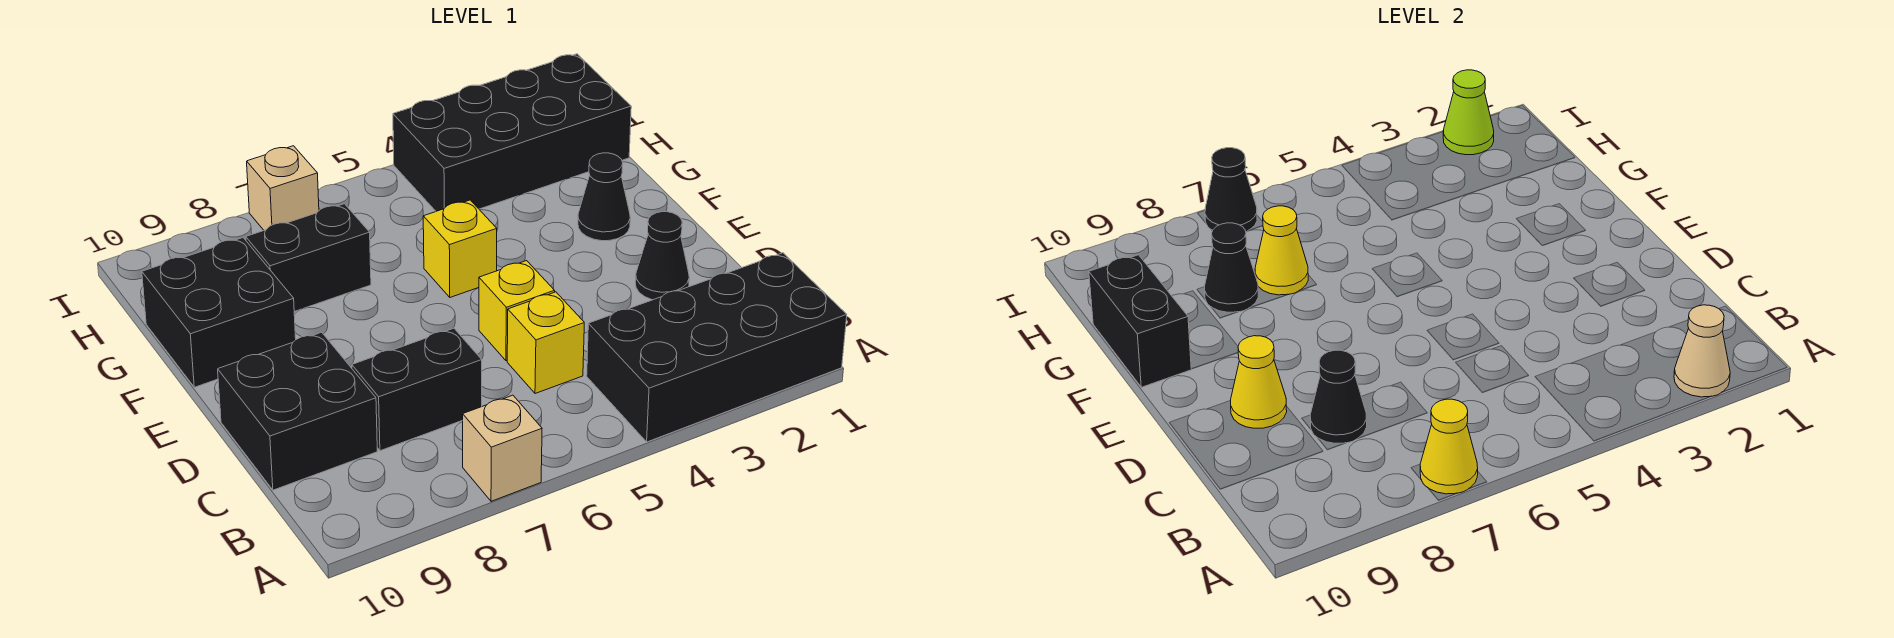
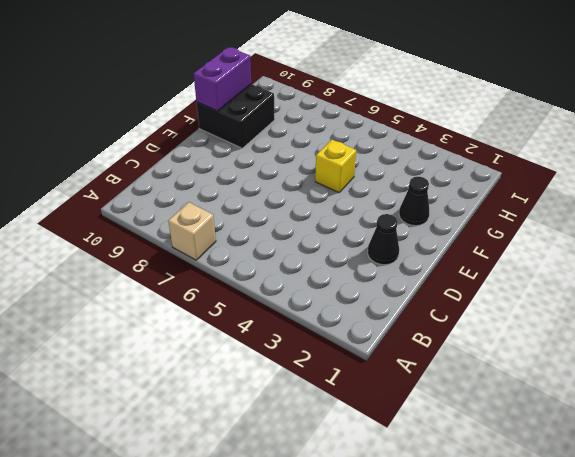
purple brick F10:G10 level 2 -> black brick F10:G10 level 2
none -> black brick A1:B4 level 1
none -> yellow brick C5 level 1
none -> black brick C7:C8 level 1

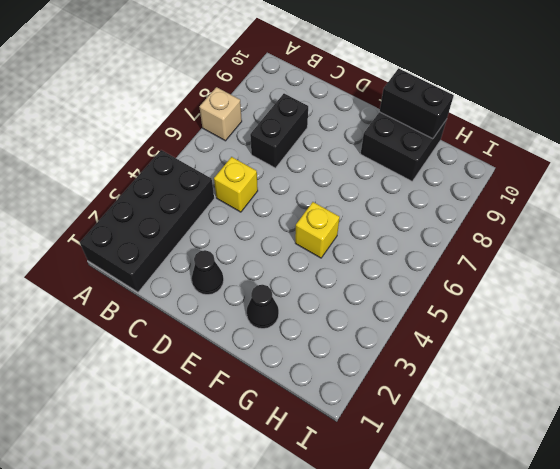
none -> black brick C9:D10 level 1
none -> yellow brick D5 level 1
none -> black brick G7:G8 level 1

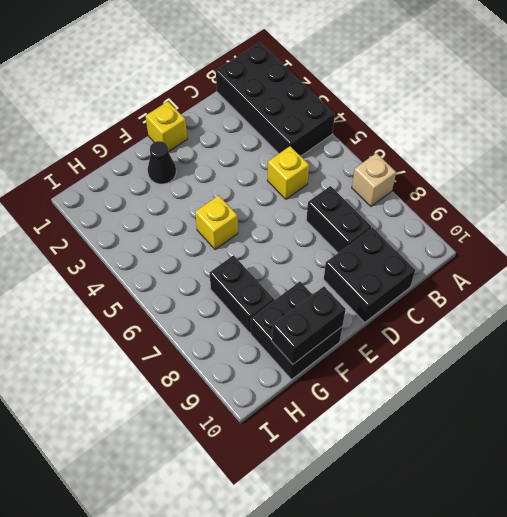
yellow brick E1 level 1 -> yellow brick D5 level 1
none -> black cone D2 level 1
none -> black brick H1:I4 level 1
none -> tan brick I7 level 1

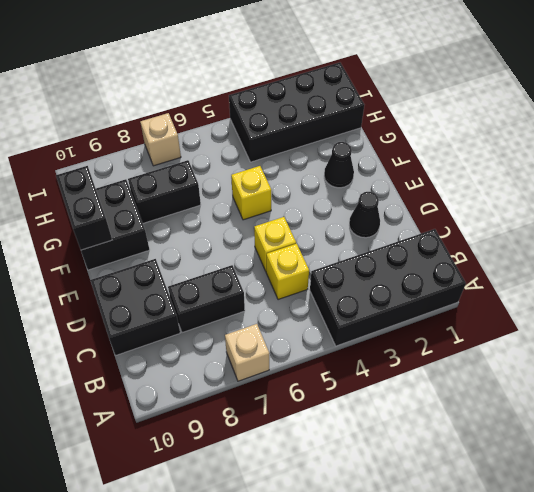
none -> tan cone A2 level 2
none -> yellow cone A7 level 2
none -> black cone C8 level 2

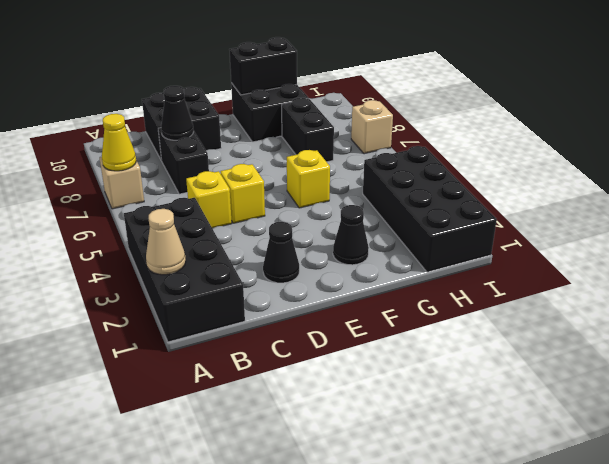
none -> yellow cone D9 level 2
none -> yellow cone G7 level 2
none -> black cone G8 level 2

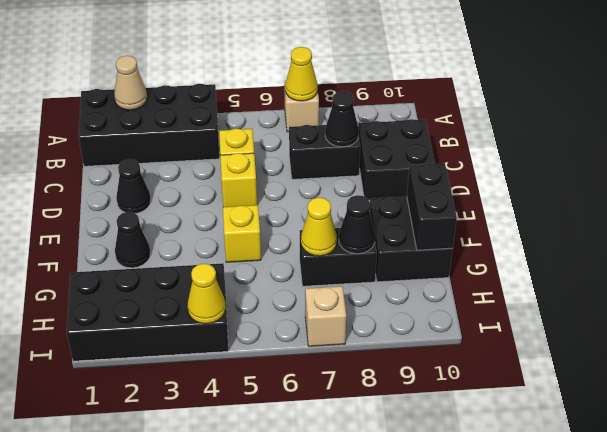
yellow cone I4 level 2 -> yellow cone D9 level 2
none -> lime cone I2 level 2
none -> black cone I7 level 2

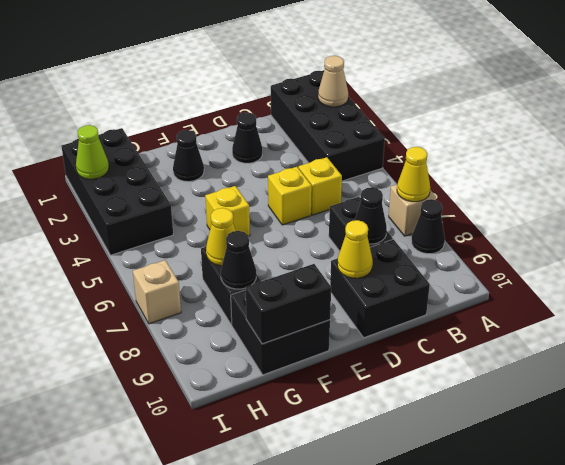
black cone A8 level 1 -> black cone I7 level 2

